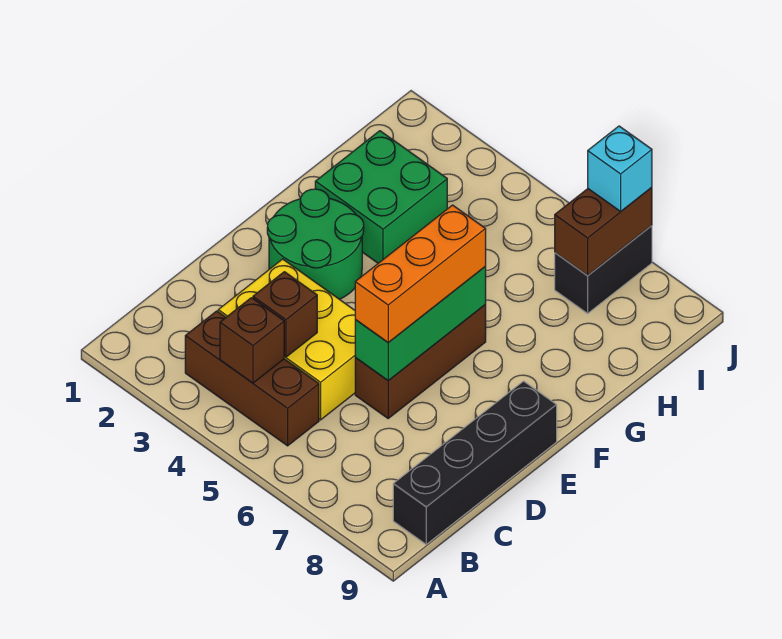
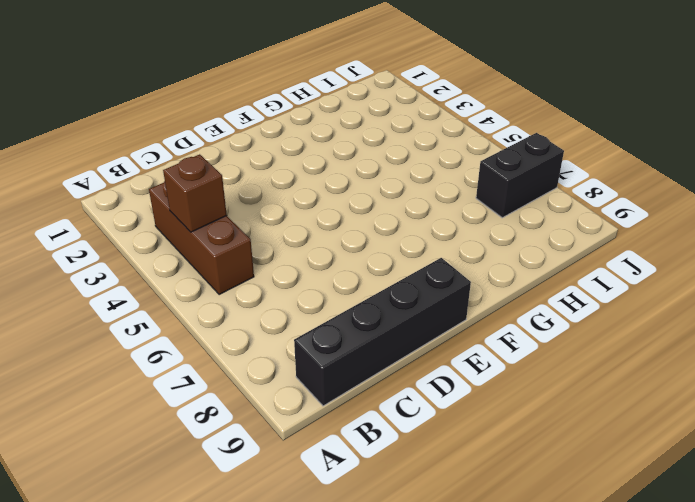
none -> yellow brick C3:D5 level 1
none -> brown brick D6:F6 level 1
none -> green round brick E2:F3 level 1

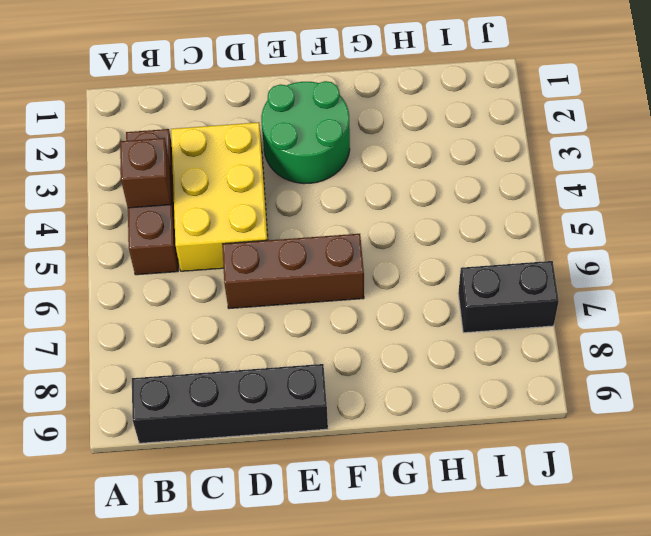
none -> green brick G2:H3 level 1
none -> brown brick C4 level 2
none -> green brick D6:F6 level 2

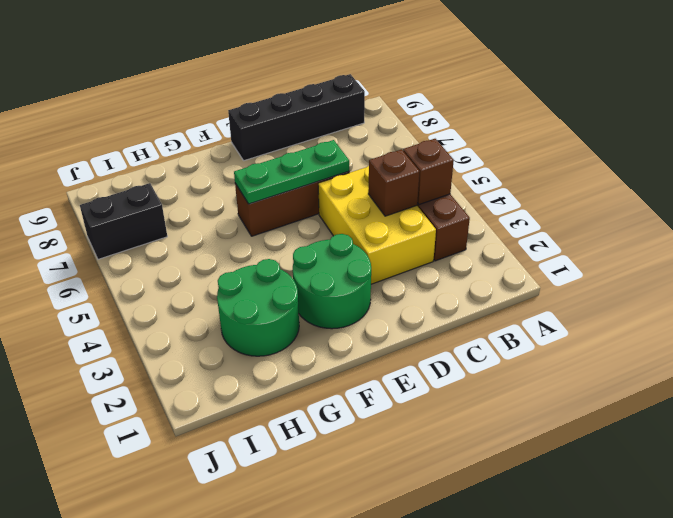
green plate D6:F6 level 2 -> green brick D6:F6 level 2
green round brick G2:H3 level 1 -> green brick G2:H3 level 1
none -> brown brick I7:J7 level 2
none -> orange brick D6:F6 level 3
none -> cyan brick J7 level 3

